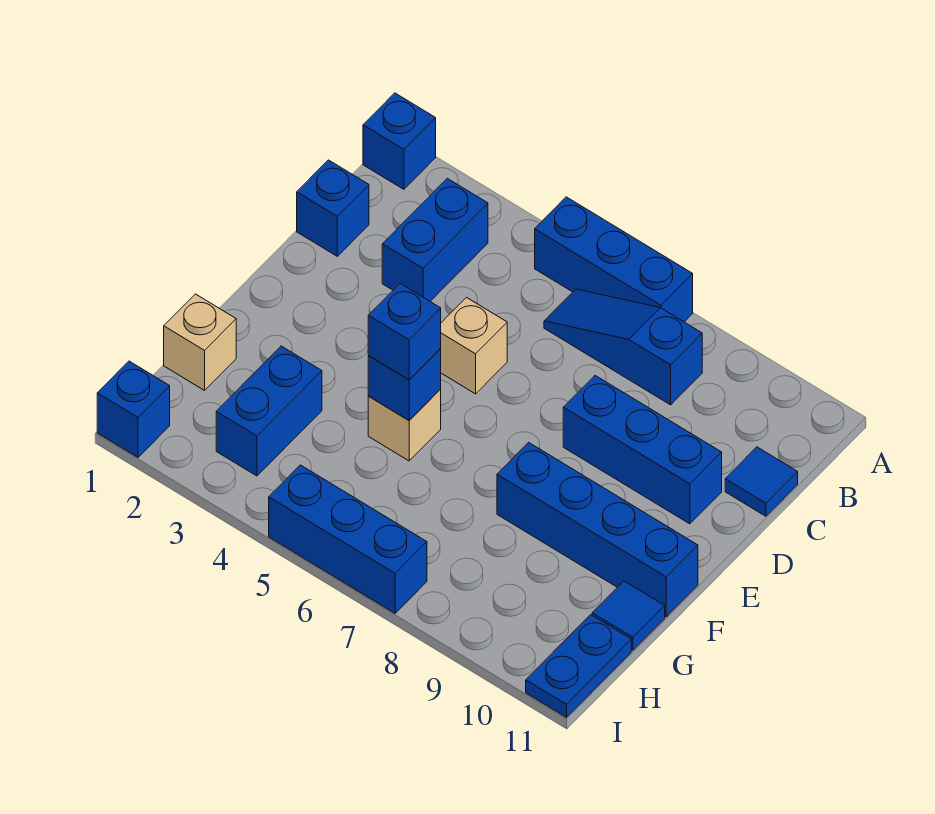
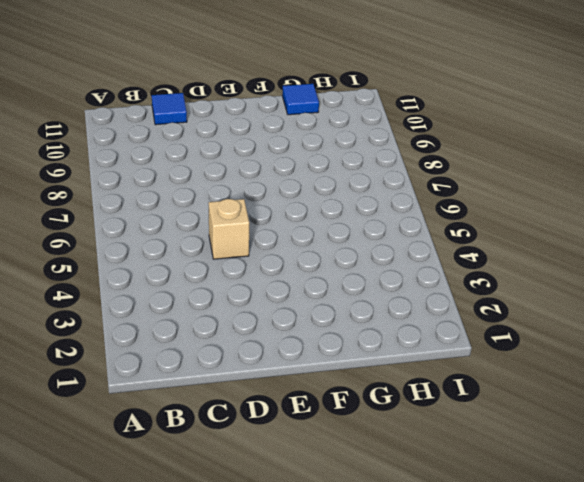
none -> blue brick A1 level 1
none -> blue brick A5:A7 level 1
none -> blue brick B3:C3 level 1

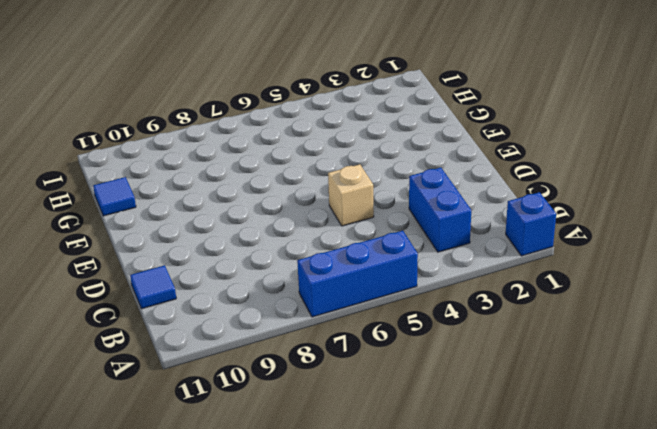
none -> blue slope B6:B8 level 1 top 8
none -> blue brick C1 level 1
none -> blue brick D8:D10 level 1

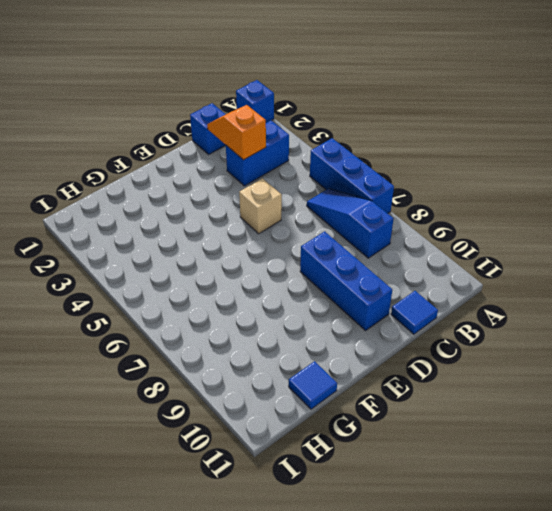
orange slope C2:C3 level 2 top 3 -> none
none -> tan brick F5 level 1
none -> blue brick F8:F11 level 1
none -> tan brick G1 level 1

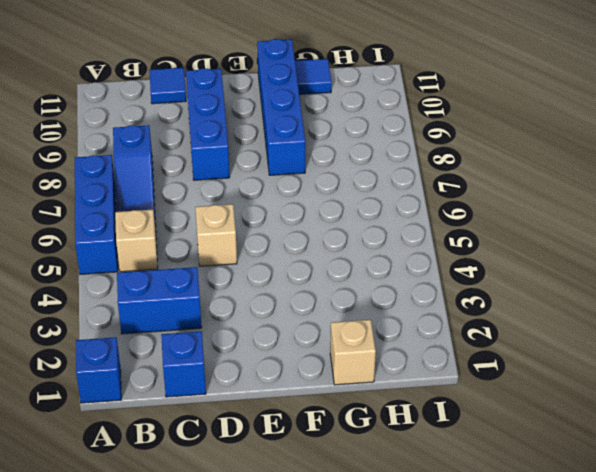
tan brick B5 level 1 -> tan brick F5 level 1
none -> blue brick G3:H3 level 1
none -> blue plate H11:I11 level 1
none -> blue brick I1 level 1

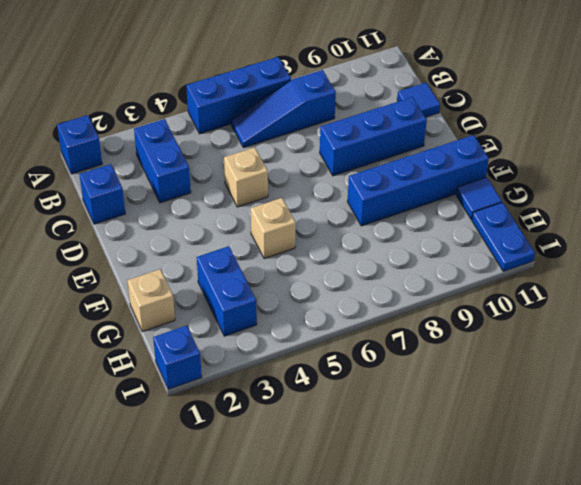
none -> blue brick I5:I7 level 1
none -> blue brick F5 level 2
none -> blue brick F5 level 3

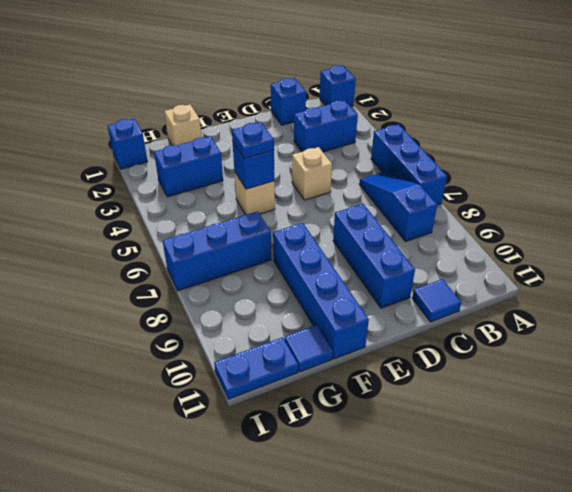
blue plate F5 level 3 -> blue brick F5 level 3
blue brick G7:I7 level 1 -> blue brick I5:I7 level 1

